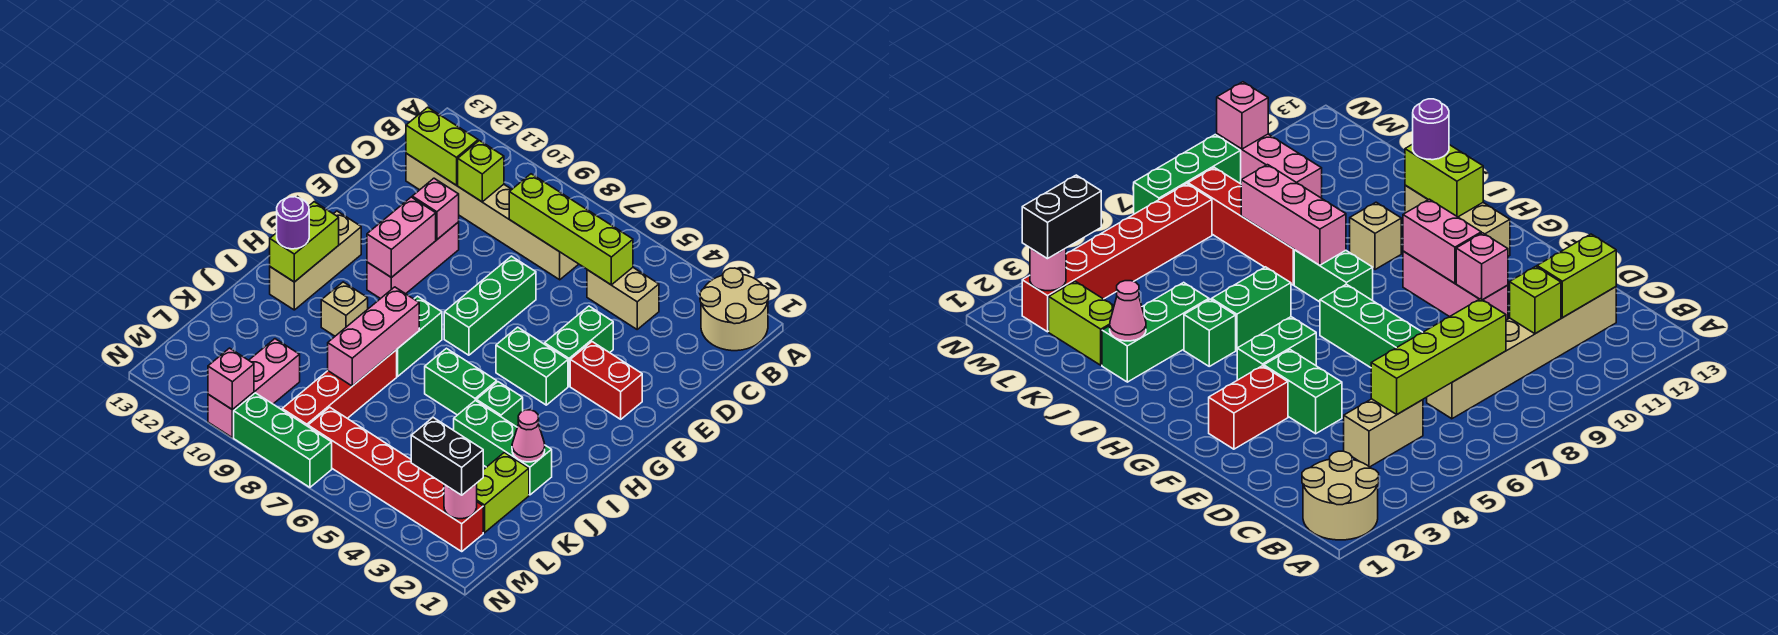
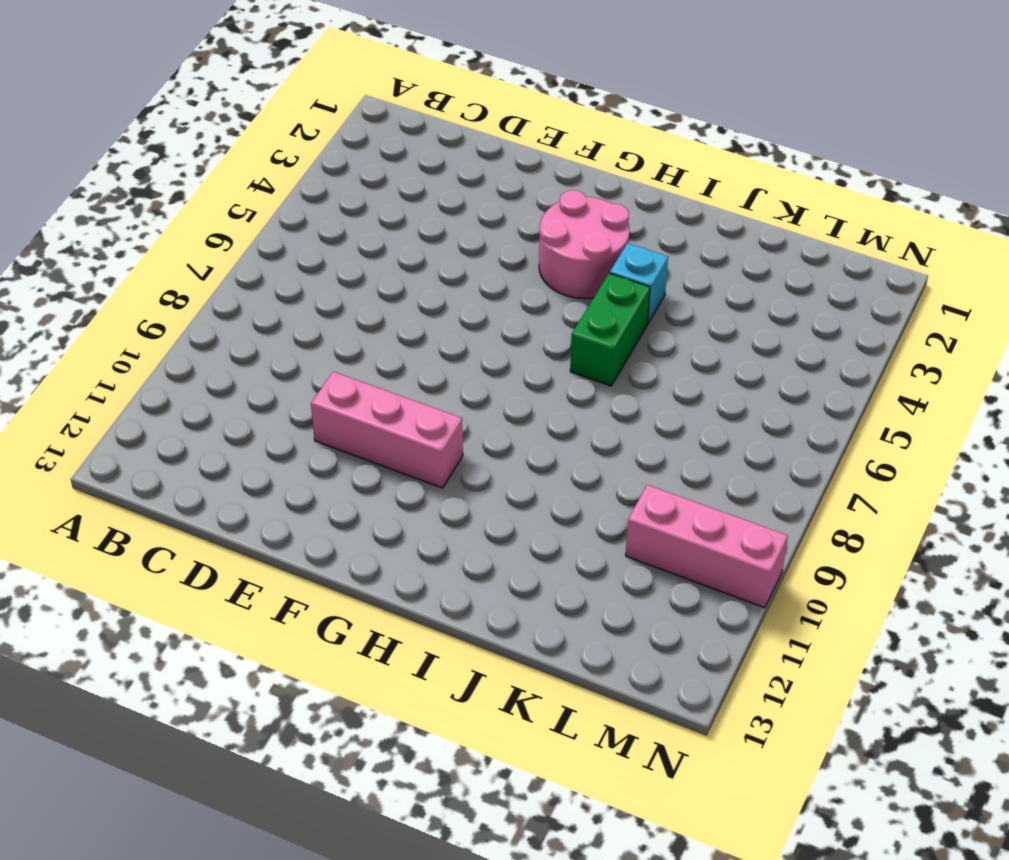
pink round brick G3:H4 level 1 -> green brick G4:G5 level 1
cyan brick I4 level 1 -> green brick I4 level 1
none -> tan round brick A1:B2 level 1
none -> tan brick C4:C5 level 1
none -> tan brick C7:C12 level 1
none -> green brick E4:F4 level 1

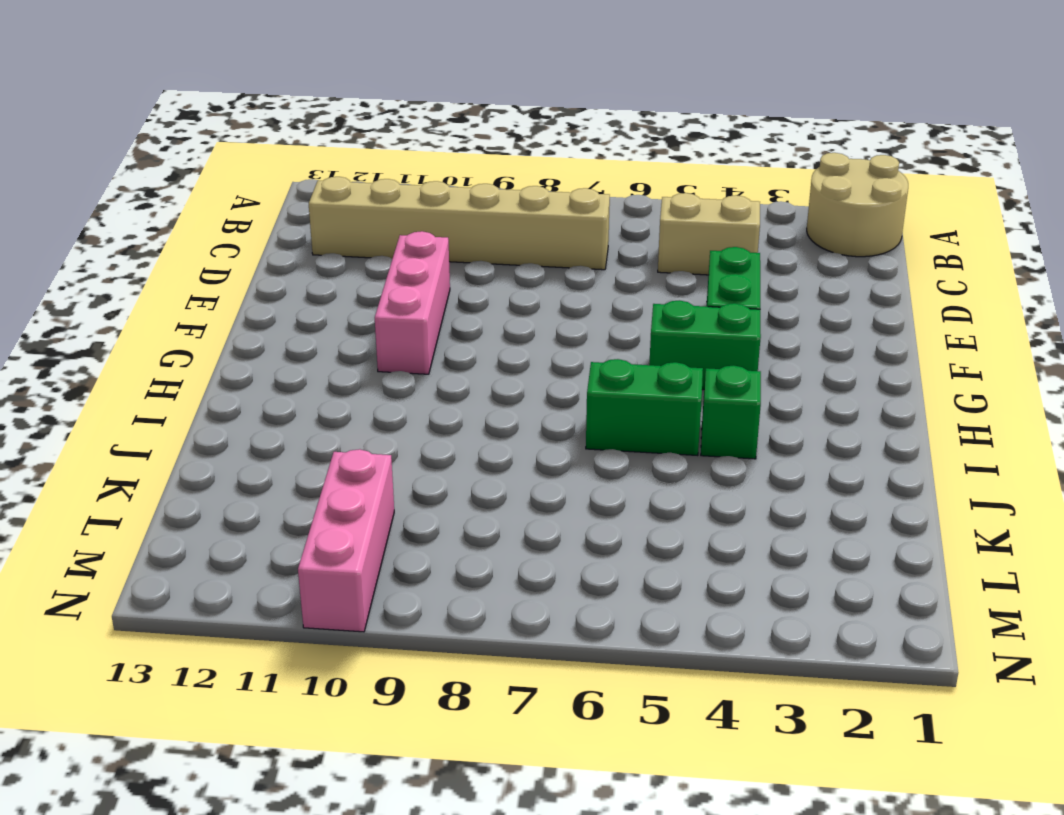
none -> green brick E7:G7 level 1
none -> red brick F2:F3 level 1
none -> tan brick G12:I12 level 1
none -> green brick H8:I8 level 1

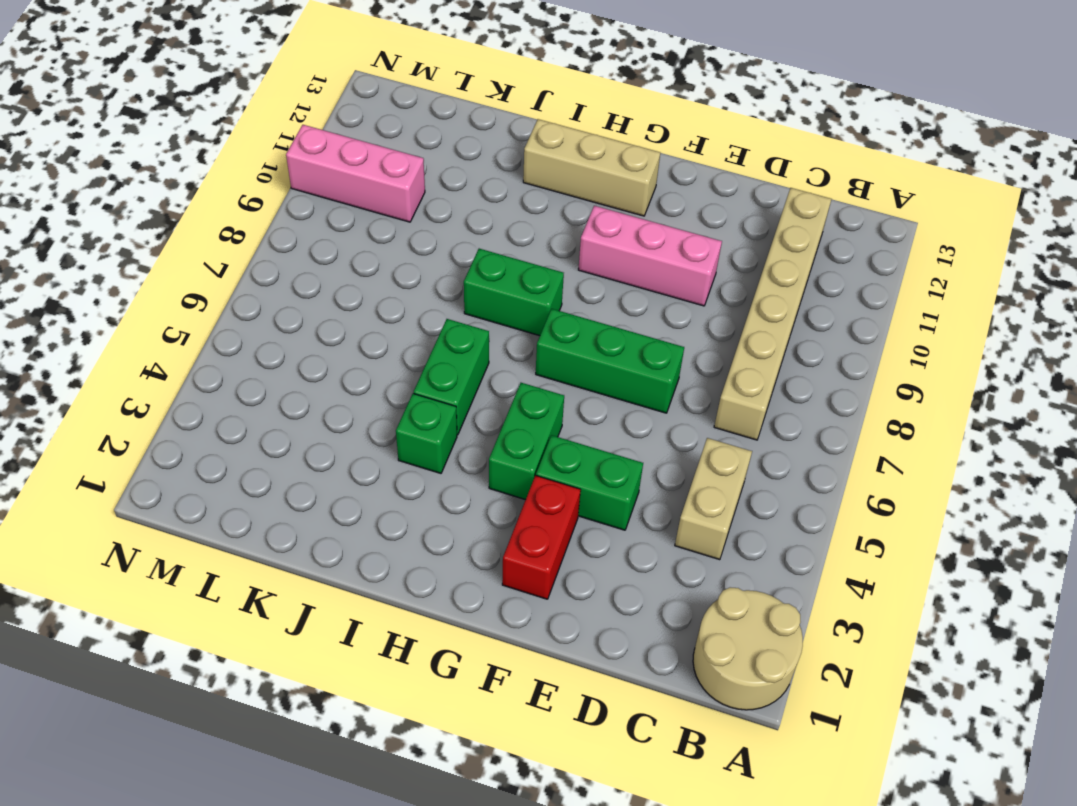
none -> tan brick I10 level 1
none -> green brick J2:J4 level 1
none -> red brick J8:M8 level 1
none -> lime brick K2:L2 level 1

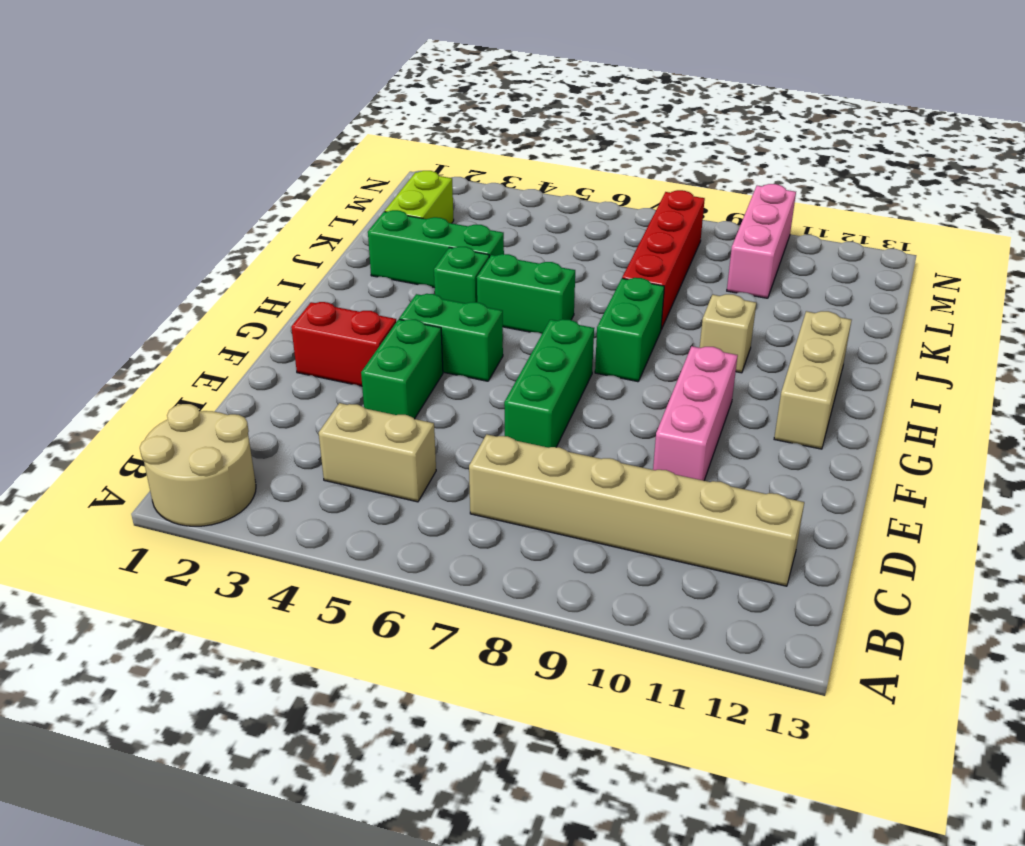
none -> red brick M2:M7 level 1
none -> green brick N7:N9 level 1
none -> lime brick C5:C8 level 2
none -> lime brick C10 level 2

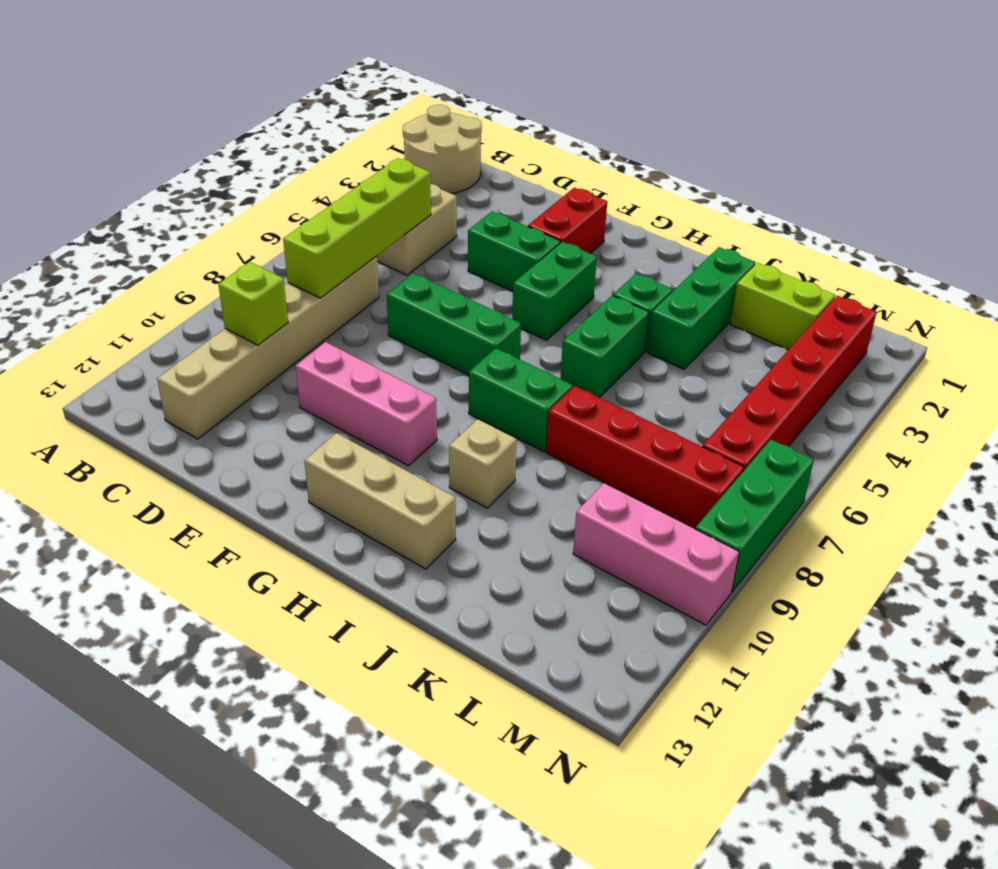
none -> lime brick C11:C12 level 2
none -> pink brick E10 level 2
none -> pink brick F10:G10 level 2
none -> lime brick H12:I12 level 2

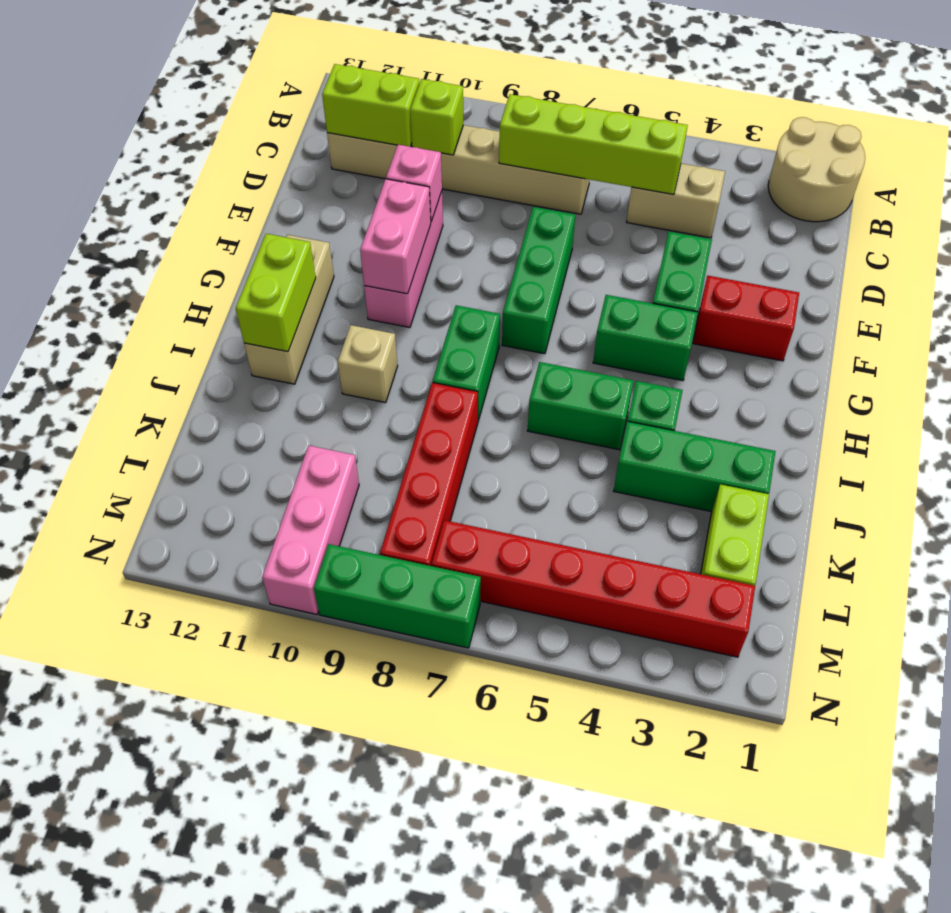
none -> pink brick I8:K8 level 2
none -> pink cone J2 level 2
none -> pink round brick M2 level 2
none -> pink brick N10 level 2

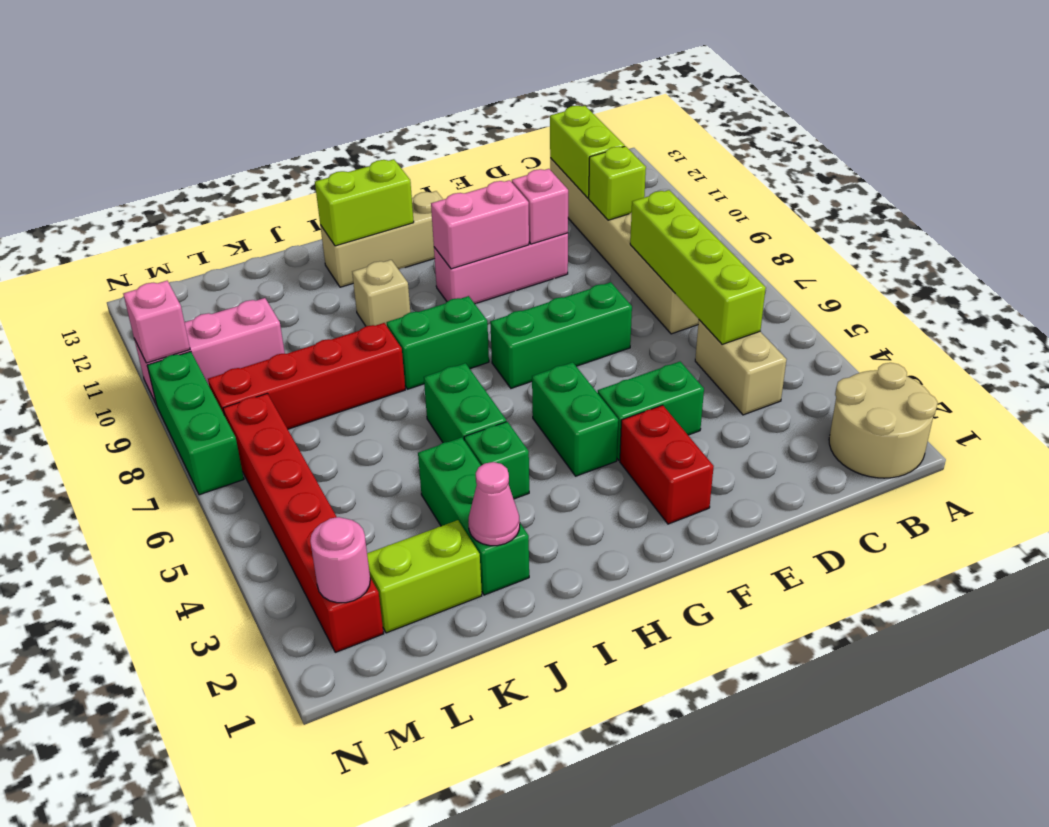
none -> pink brick I8:K8 level 2
none -> purple round brick I12 level 3
none -> black brick M2:M3 level 3

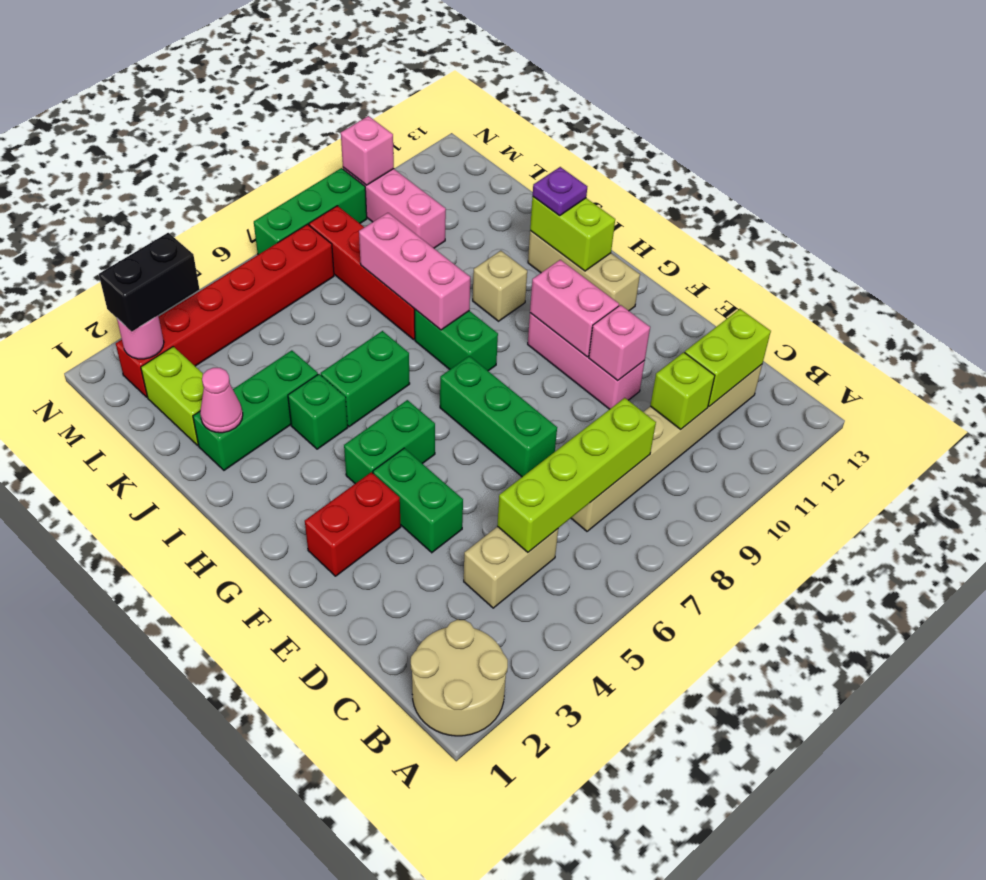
purple plate I12 level 3 -> purple round brick I12 level 3

